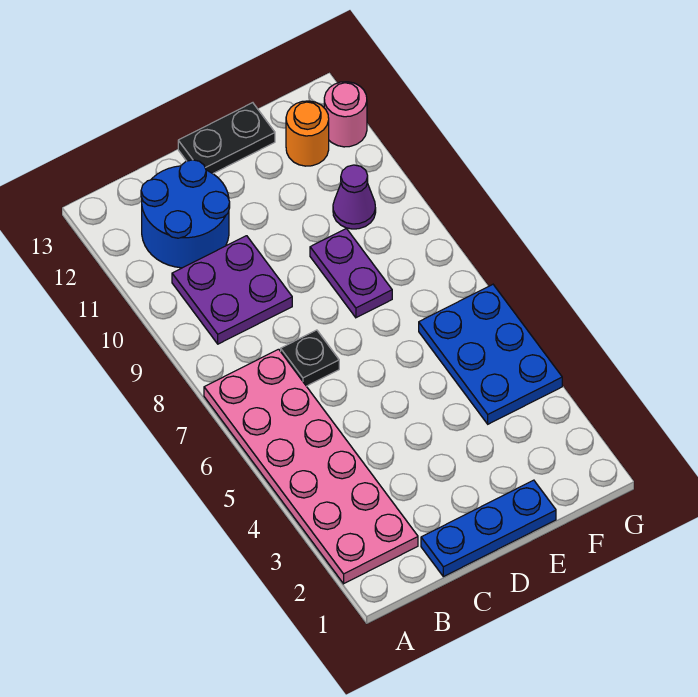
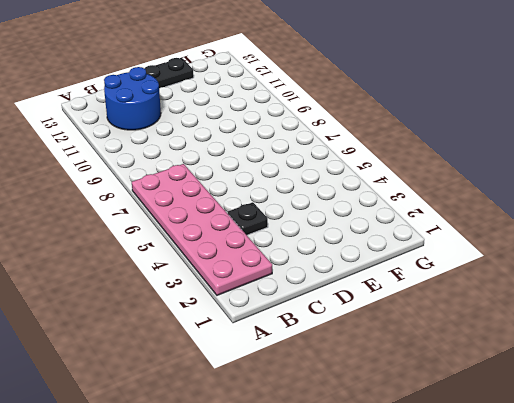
black plate C4 level 1 -> black plate C7 level 1
none -> purple plate B9:C10 level 1
none -> blue plate C1:E1 level 1

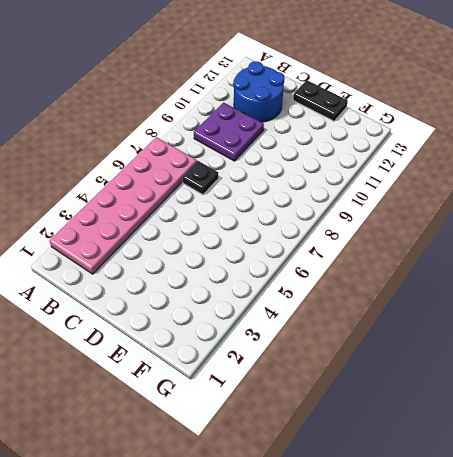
none -> blue plate C1:E1 level 1
none -> purple plate E8:E9 level 1

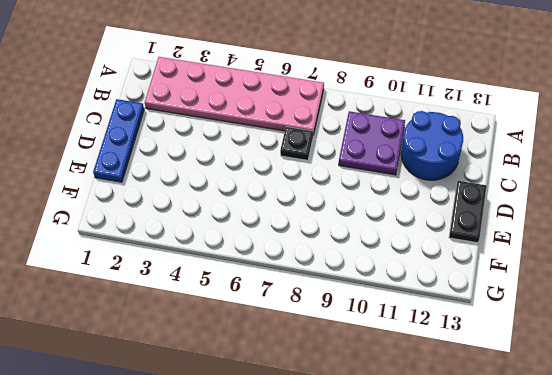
none -> purple plate E8:E9 level 1
none -> blue plate F4:G6 level 1

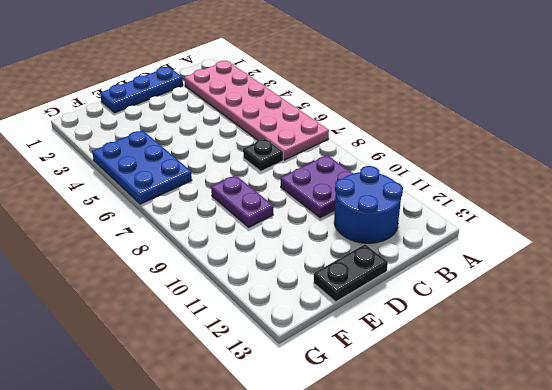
none -> purple cone F10 level 1
none -> orange round brick F12 level 1

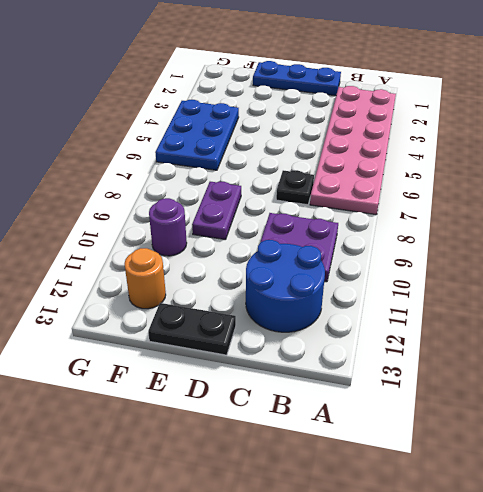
purple round brick F10 level 1 -> purple cone F10 level 1
none -> pink round brick G12 level 1

